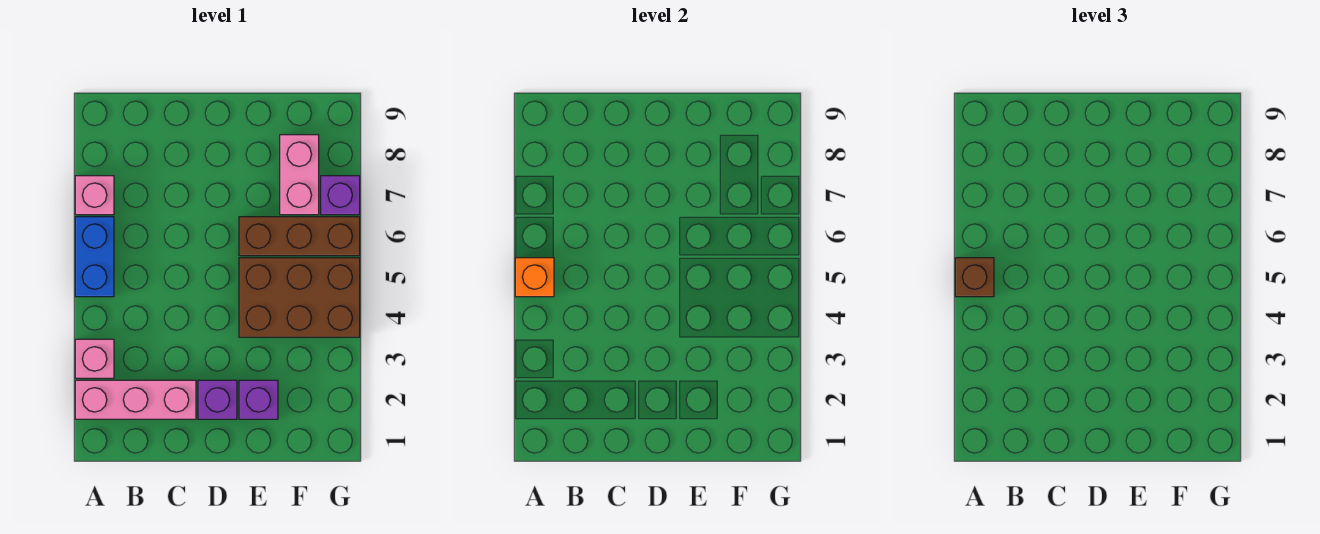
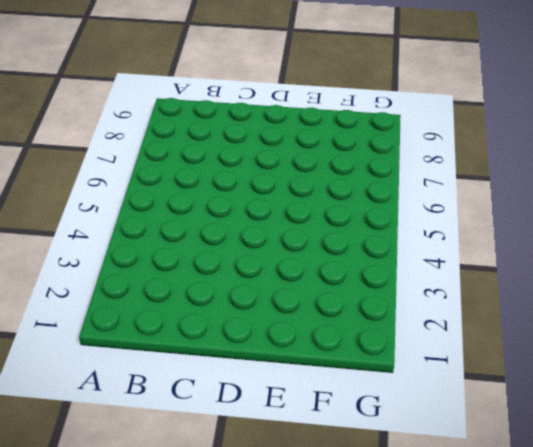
none -> pink brick A2:C2 level 1
none -> pink brick A3 level 1
none -> blue brick A5:A6 level 1

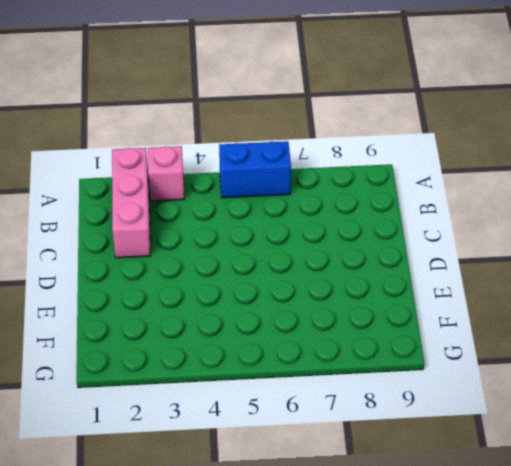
none -> pink brick A7 level 1
none -> purple brick D2 level 1
none -> purple brick E2 level 1

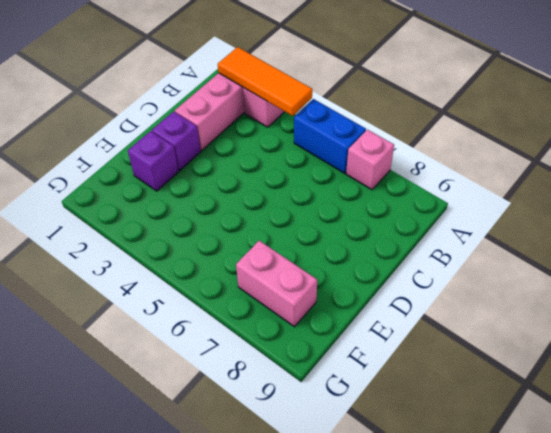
orange tile A2:A4 level 2 -> none
none -> brown brick E4:G5 level 1
none -> brown brick E6:G6 level 1
none -> purple brick G7 level 1

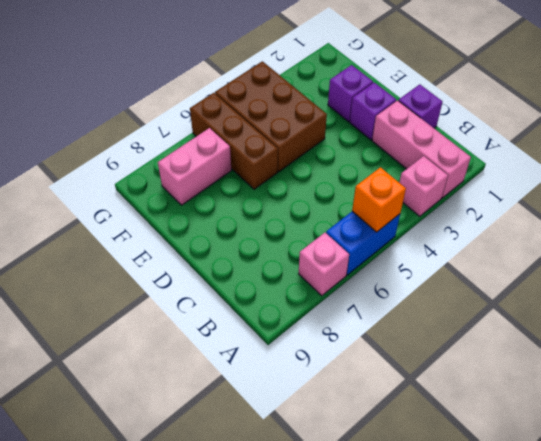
purple brick C1 level 1 -> purple brick G7 level 1
none -> brown brick A5 level 3

